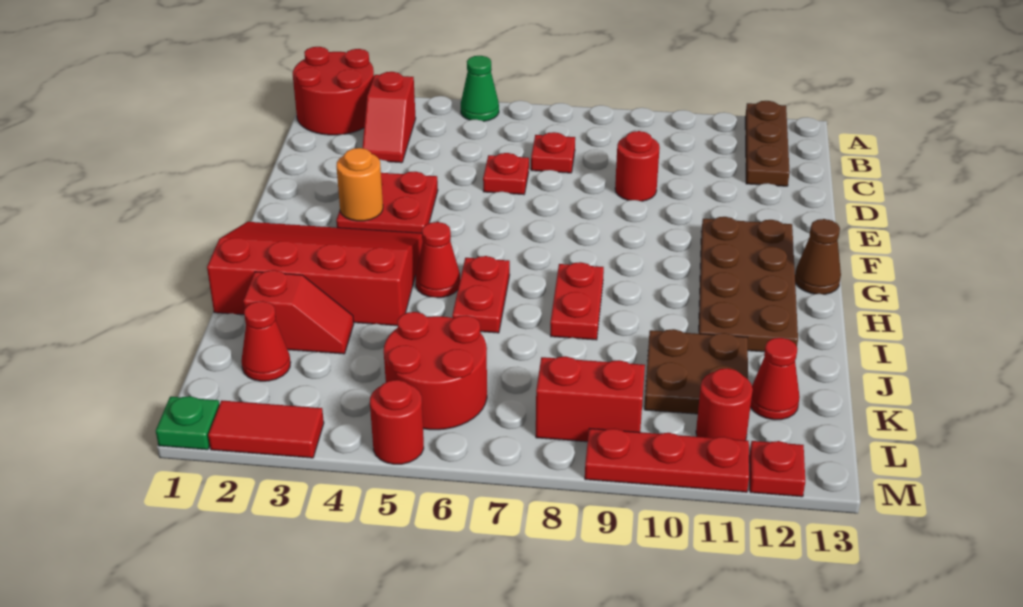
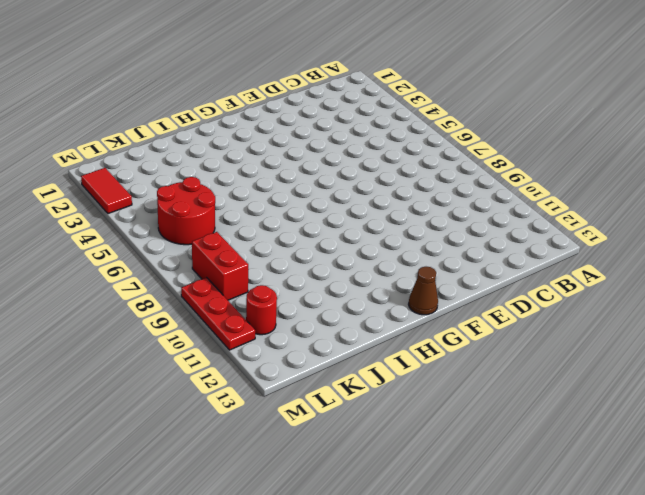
none -> red round brick A1:B2 level 1
none -> green cone A5 level 1
none -> brown plate A12:C12 level 1

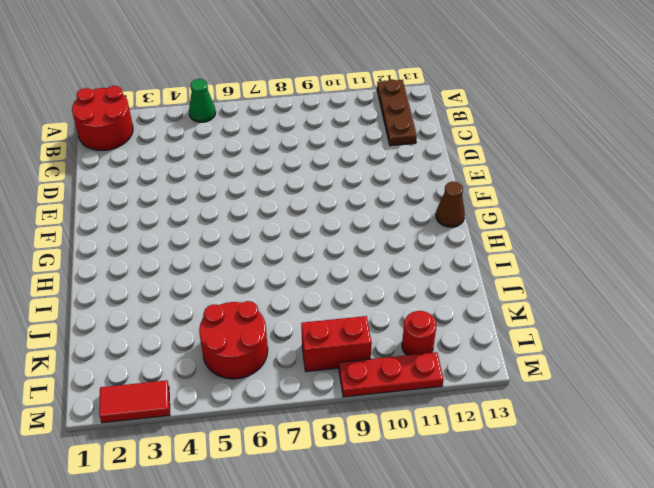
none -> red slope B3:C3 level 1 top B
none -> red plate C7 level 1
none -> red plate D6 level 1

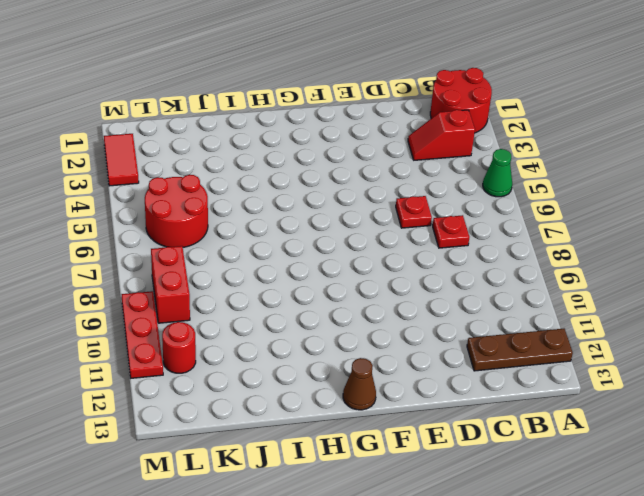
none -> red round brick D9 level 1
none -> red plate E3:F4 level 1
none -> brown plate F11:I12 level 1

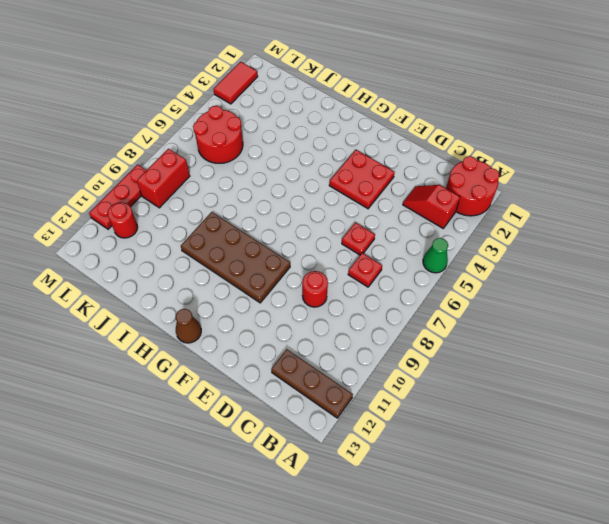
brown plate F9:I10 level 1 -> brown plate F11:I12 level 1
none -> red slope G1:I4 level 1 top I
none -> red cone H5 level 1
none -> red plate H6:I6 level 1

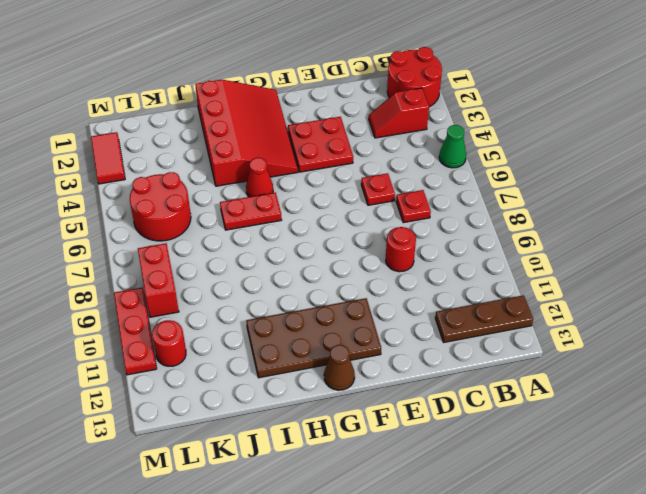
none -> red plate H8:I8 level 1
none -> red slope J2:J3 level 1 top 2
none -> brown plate J10:K11 level 1

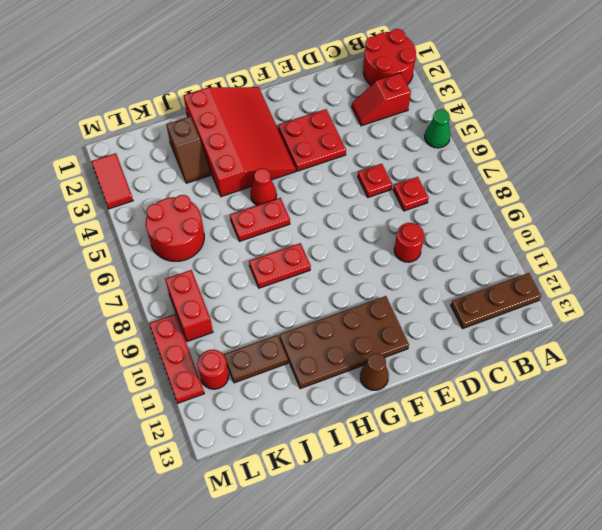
brown slope J2:J3 level 1 top 2 -> red slope J2:J3 level 1 top 2
brown plate J11:K11 level 1 -> brown plate J10:K11 level 1
none -> red cone K2 level 1
none -> red cone K12 level 1
none -> green plate M1 level 1

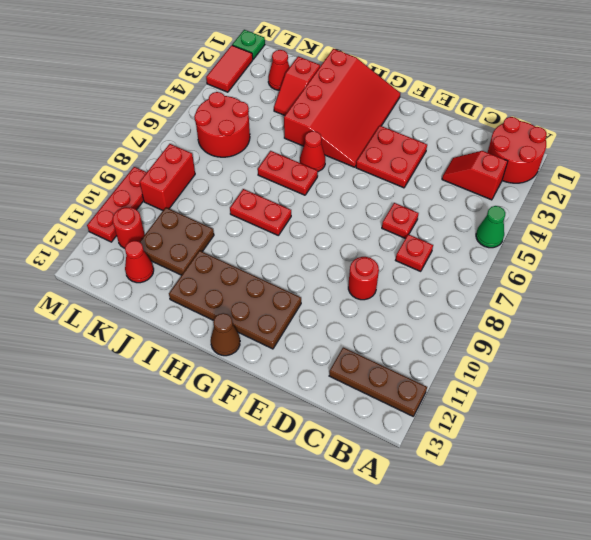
none -> red round brick M5 level 1
none -> red plate M12 level 1
none -> orange round brick F3 level 2

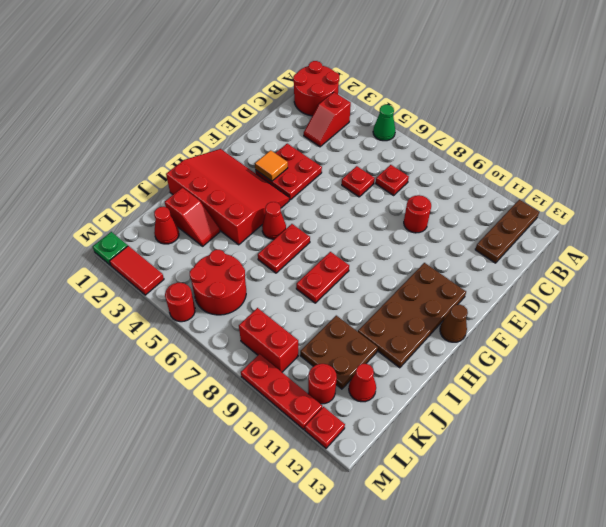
orange tile F3 level 2 -> orange round brick F3 level 2

